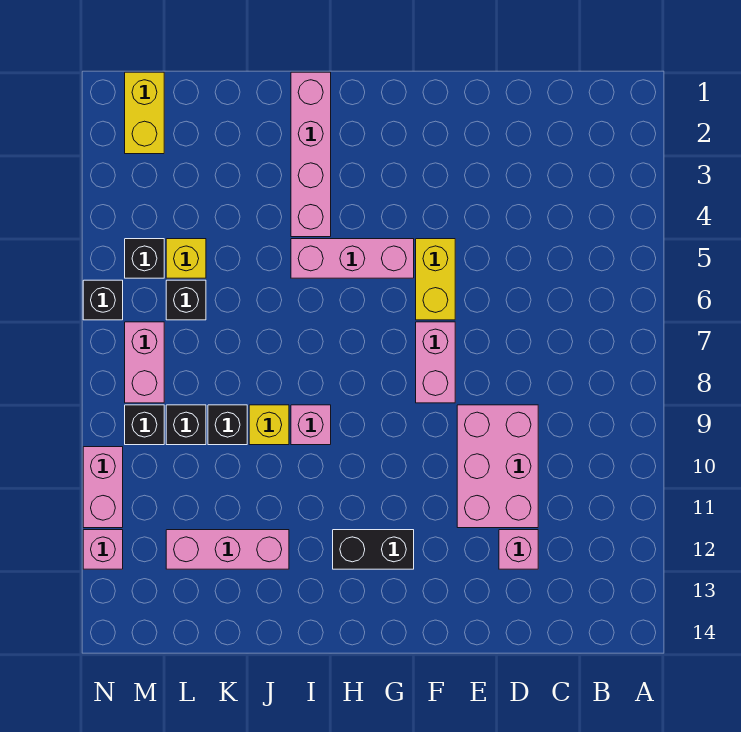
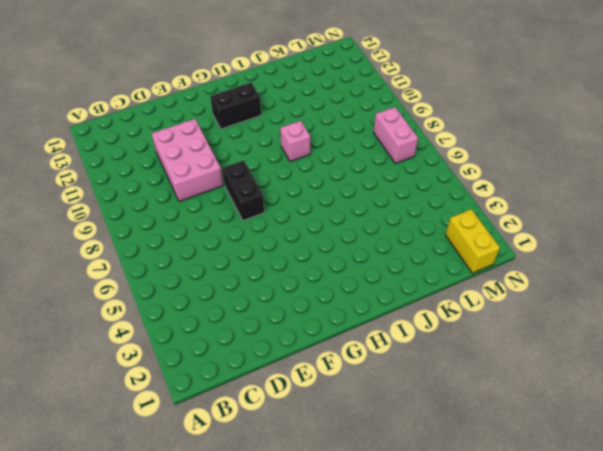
black brick F7:F8 level 1 -> pink brick F7:F8 level 1
none -> pink brick D12 level 1
none -> yellow brick F5:F6 level 1
none -> pink brick G5:I5 level 1

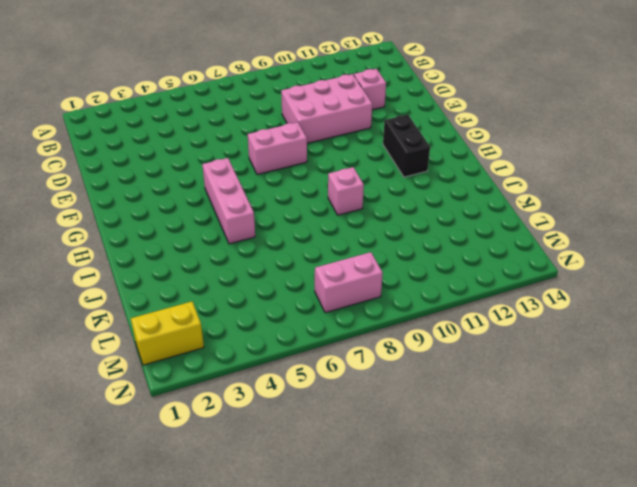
none -> yellow brick F5:F6 level 1
none -> pink brick I1:I4 level 1
none -> yellow brick J9 level 1

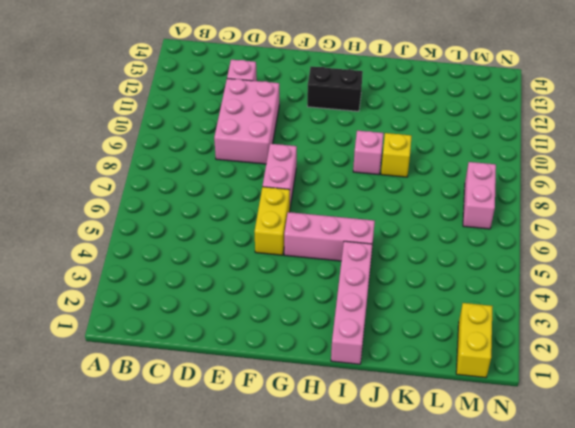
none -> pink brick J12:L12 level 1
none -> black brick K9 level 1
none -> yellow brick L5 level 1

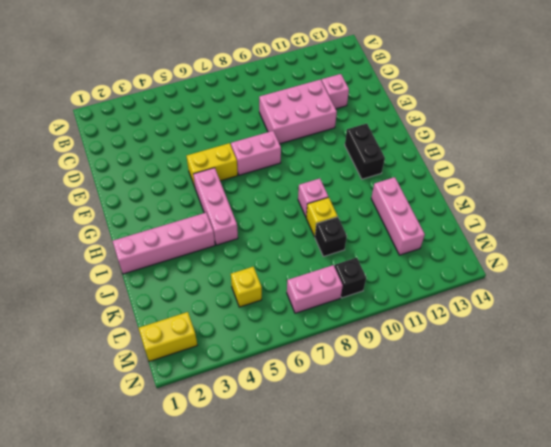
none -> black brick L6 level 1
none -> black brick L9 level 1
none -> black brick M5 level 1

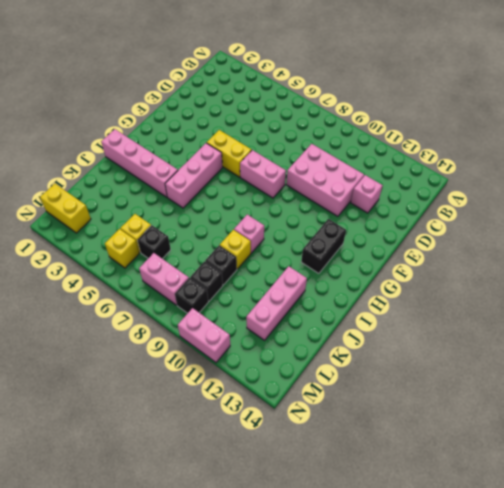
yellow brick M5 level 1 -> black brick M5 level 1
none -> black brick N6 level 1
none -> pink brick N12 level 1

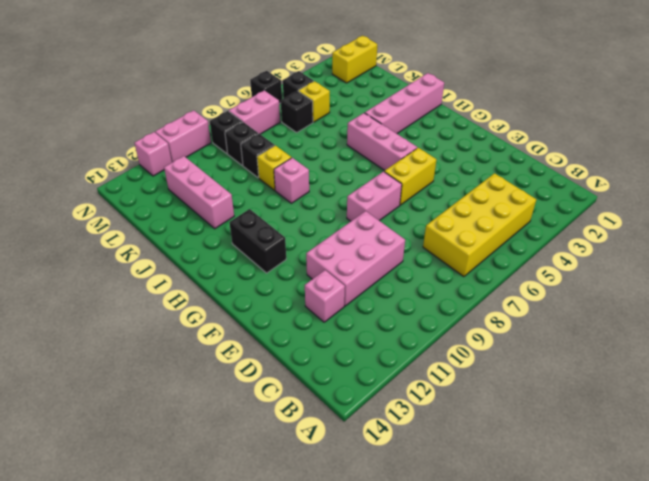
yellow brick B4:C7 level 1 -> none

